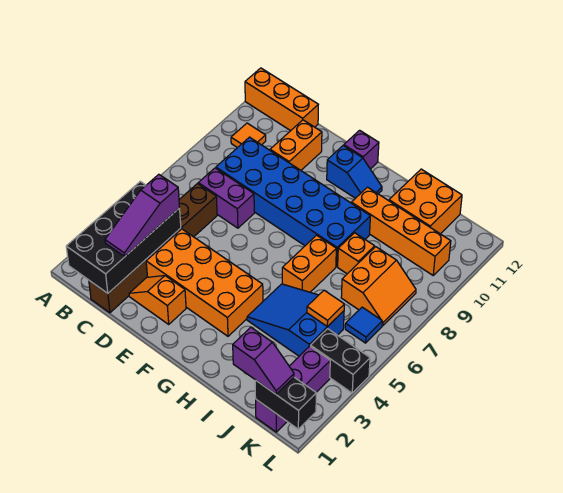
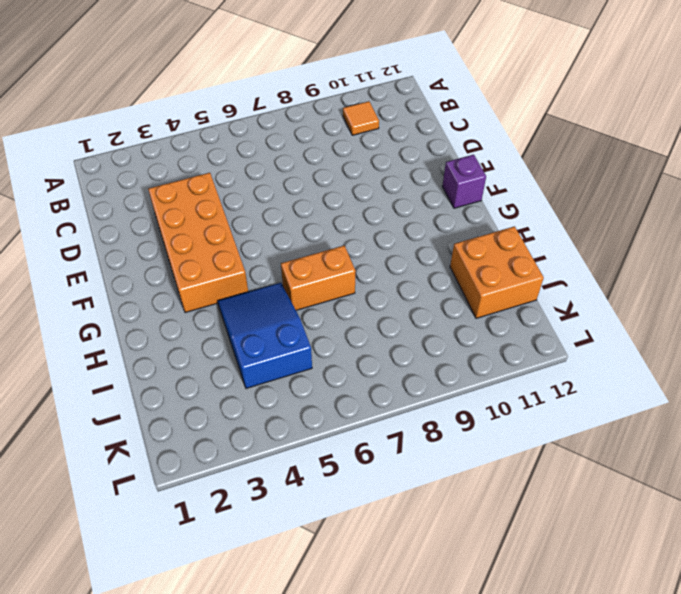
none -> orange brick A12:C12 level 1
none -> brown brick C1:C6 level 1
none -> purple brick C7:D7 level 1

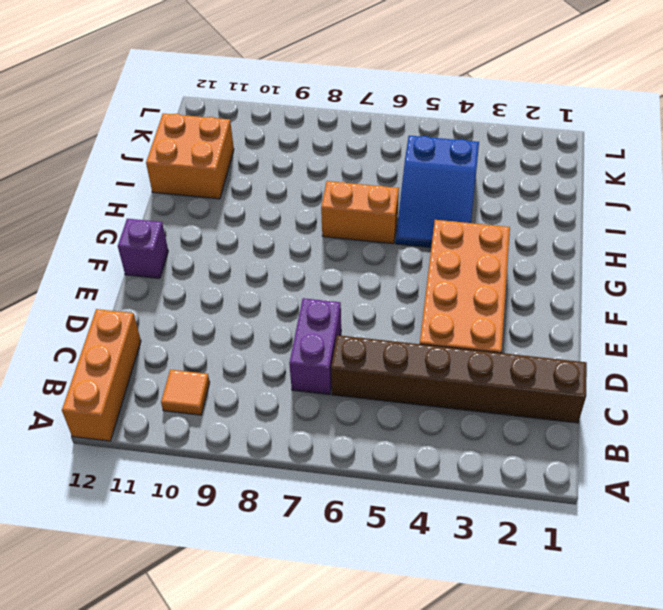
none -> blue brick C8:H9 level 1
none -> orange slope D2:E2 level 1 top E
none -> orange brick D10:D11 level 1

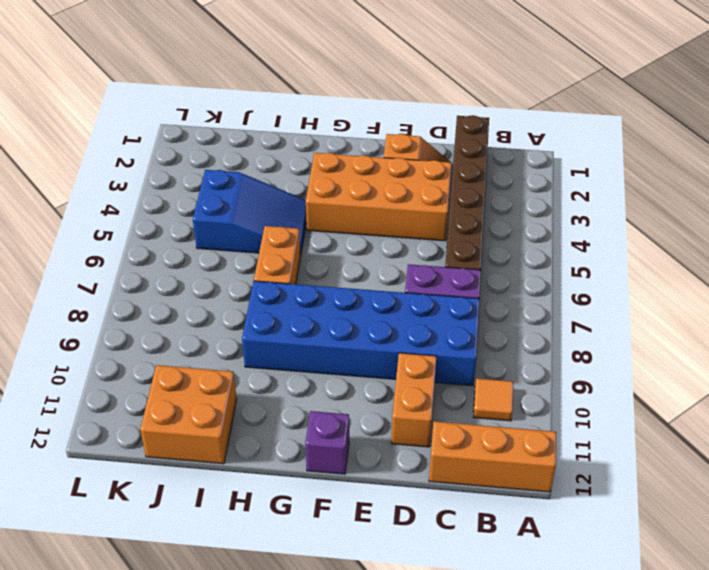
none -> blue slope F11:G11 level 1 top F
none -> orange brick H10:K10 level 1
none -> orange brick I8 level 1

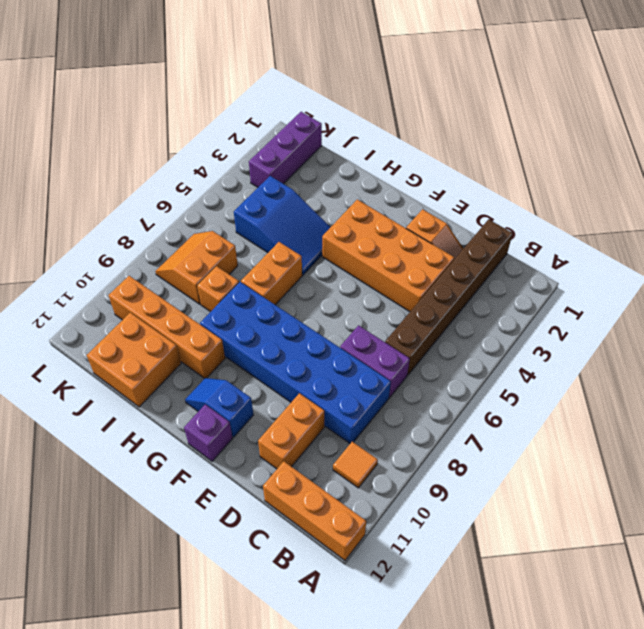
none -> black brick K4:L4 level 1
none -> blue tile K6 level 1
none -> black brick B1:C4 level 2

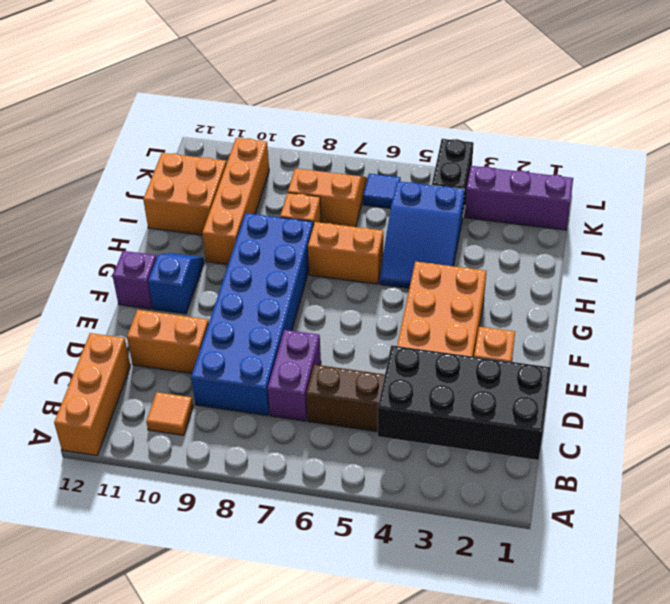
none -> orange tile J5 level 2
none -> black brick K1:L1 level 2
none -> purple slope C2:C4 level 3 top 4

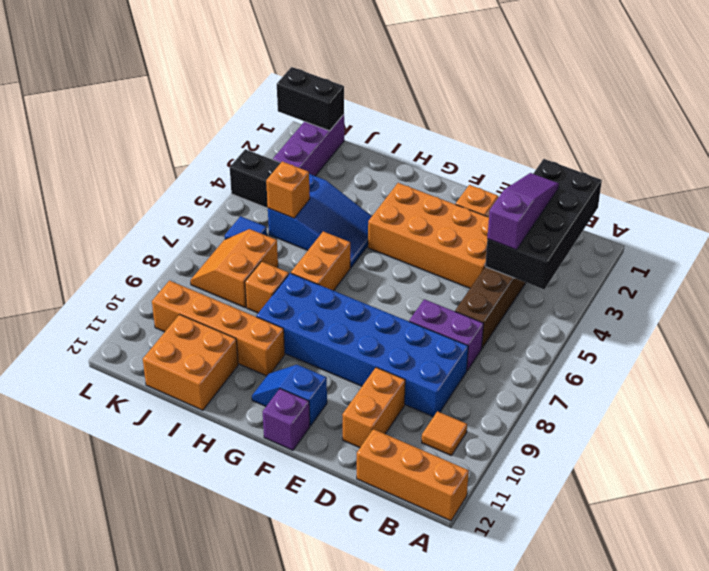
orange brick J5 level 2 -> orange tile J5 level 2
none -> purple slope J1:K1 level 3 top J

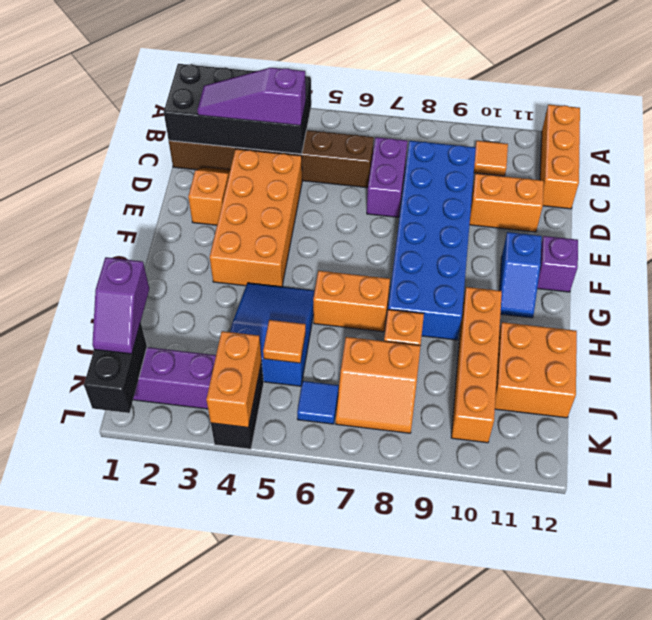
orange brick K4:L4 level 2 -> none

